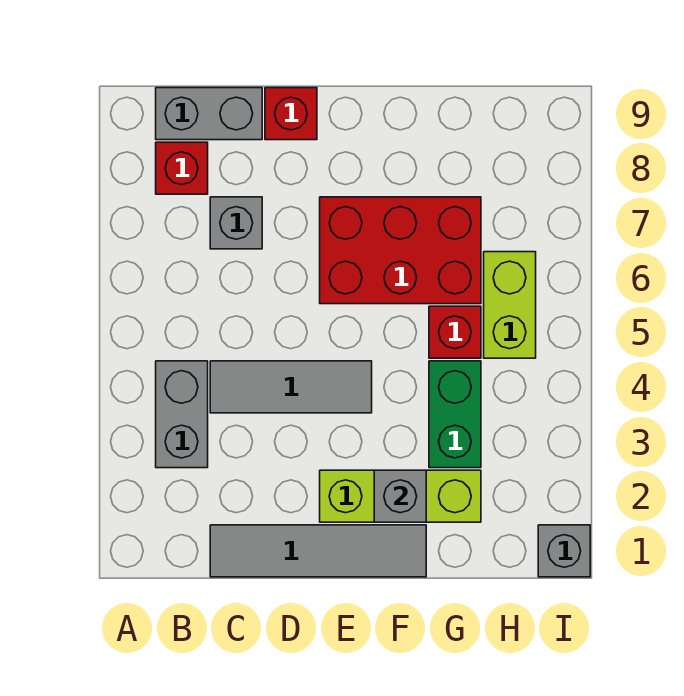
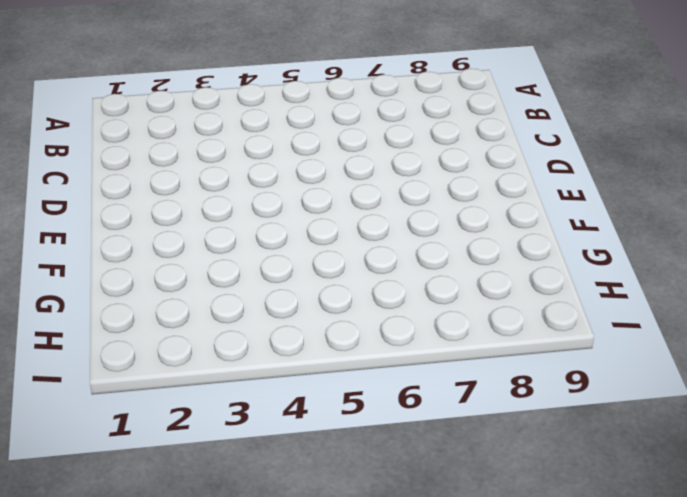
none -> grey brick B3:B4 level 1
none -> red brick B8 level 1
none -> grey brick B9:C9 level 1

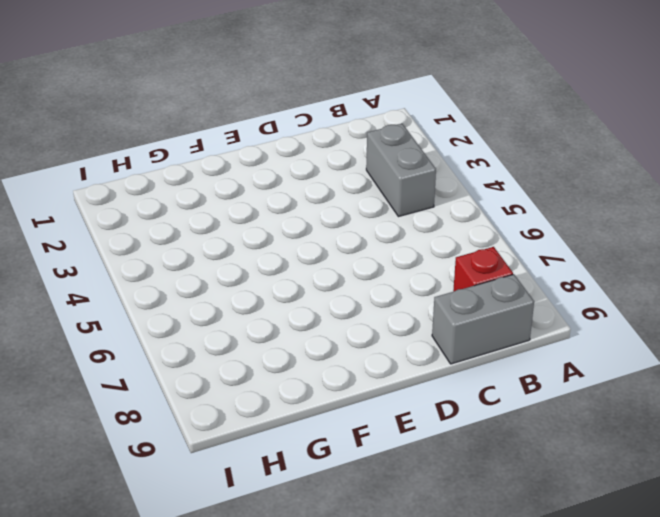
none -> grey tile C1:F1 level 1
none -> grey tile C4:E4 level 1
none -> grey brick C7 level 1

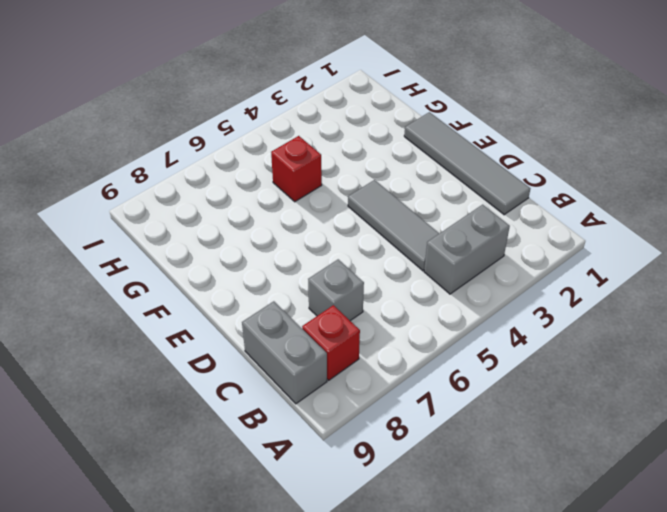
none -> red brick D9 level 1
none -> lime brick E2:G2 level 1
none -> red brick E6:G7 level 1

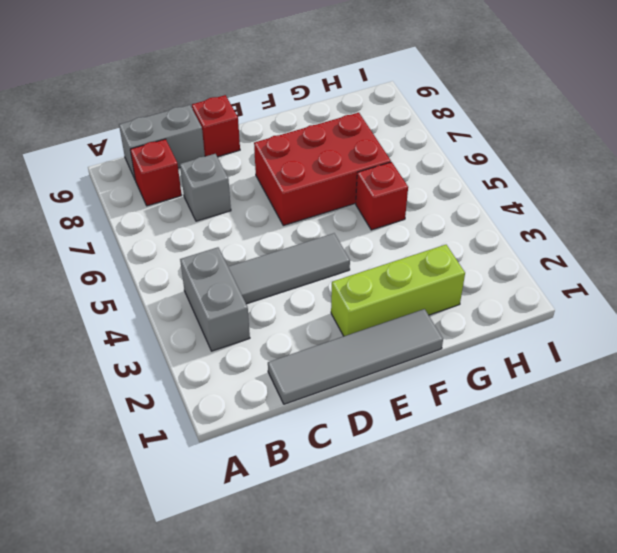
none -> green brick G3:G4 level 1
none -> lime brick H5:H6 level 1
none -> grey brick I1 level 1

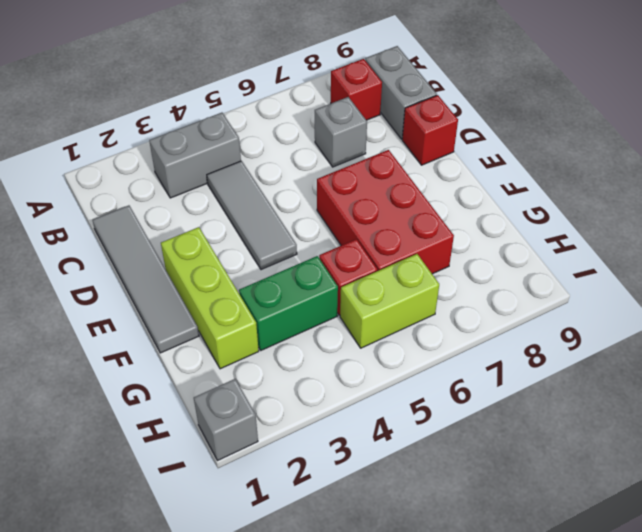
none -> grey brick F2 level 2

